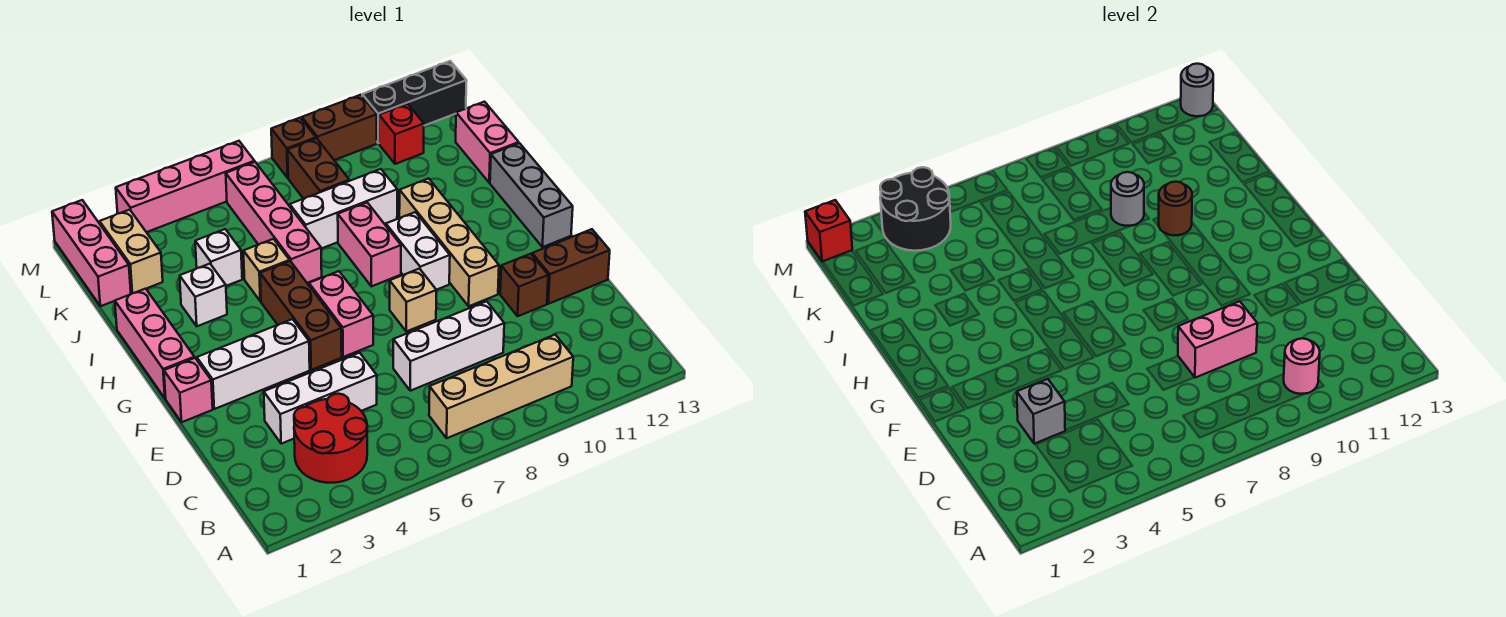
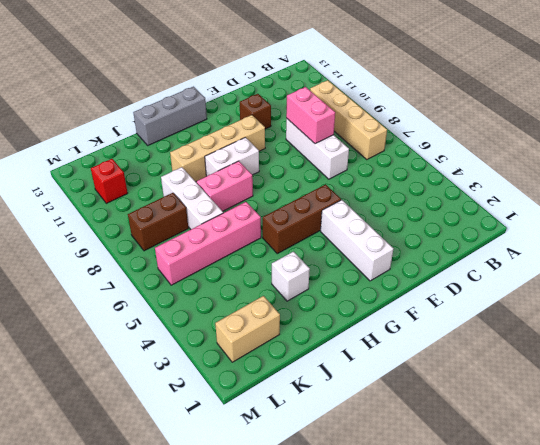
none -> red round brick B3:C4 level 1
none -> white brick D3:D5 level 1
none -> brown brick E12:E13 level 1
none -> pink brick F1 level 1

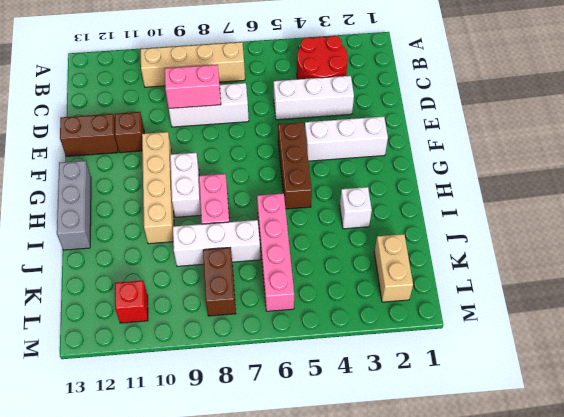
none -> pink brick F1 level 1
none -> pink brick F6:G6 level 1
none -> tan brick F8 level 1
none -> pink brick G1:I1 level 1

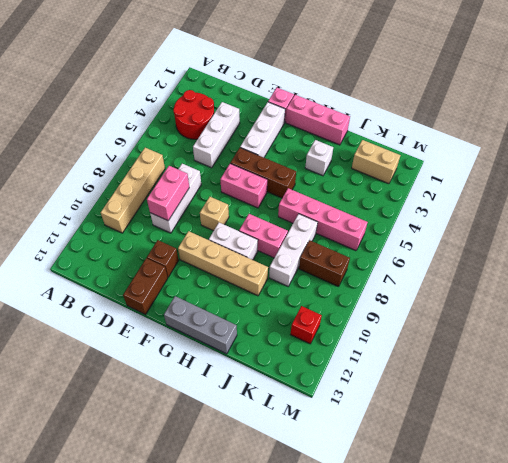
none -> tan brick I5 level 1
none -> white brick J4 level 1
none -> pink brick J13:K13 level 1
none -> pink brick K1:M1 level 1

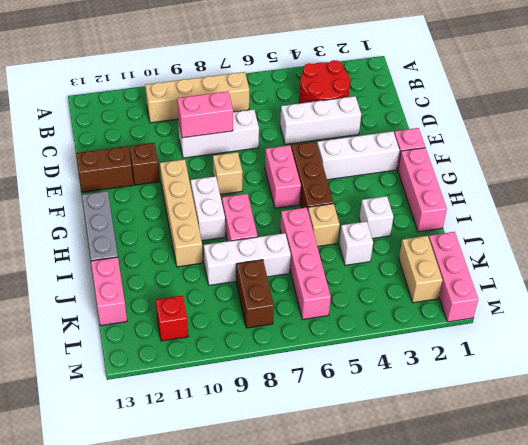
none -> pink brick M3:M6 level 1
none -> brown brick M8 level 1
none -> brown brick M9:M10 level 1
none -> black brick M11:M13 level 1

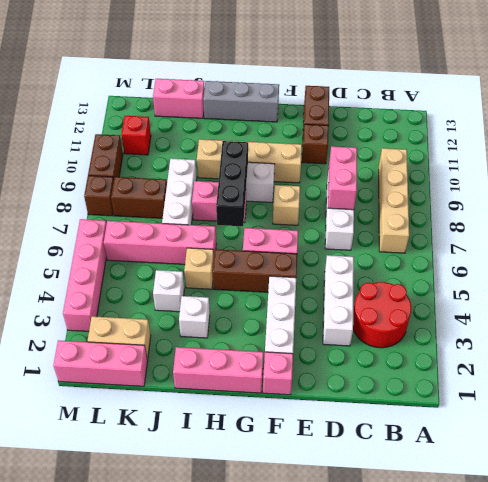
black brick H7:H9 level 2 -> black brick M11:M13 level 1
none -> pink round brick B10 level 2
none -> grey brick D3 level 2
none -> brown round brick I10 level 2
none -> grey round brick J9 level 2

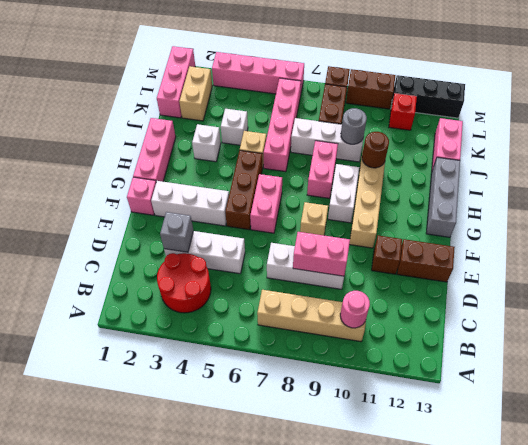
none -> black round brick L3:M4 level 2
none -> red brick M1 level 2
none -> grey round brick M13 level 2

